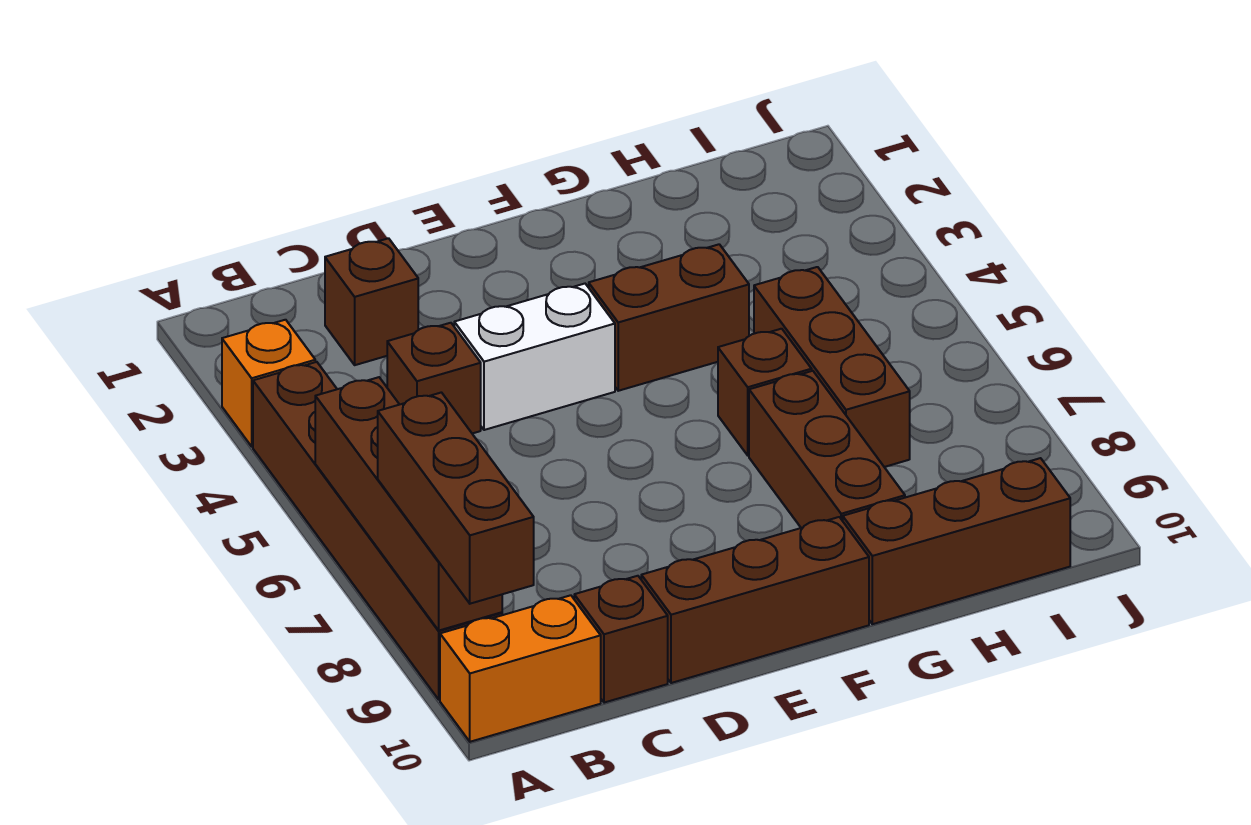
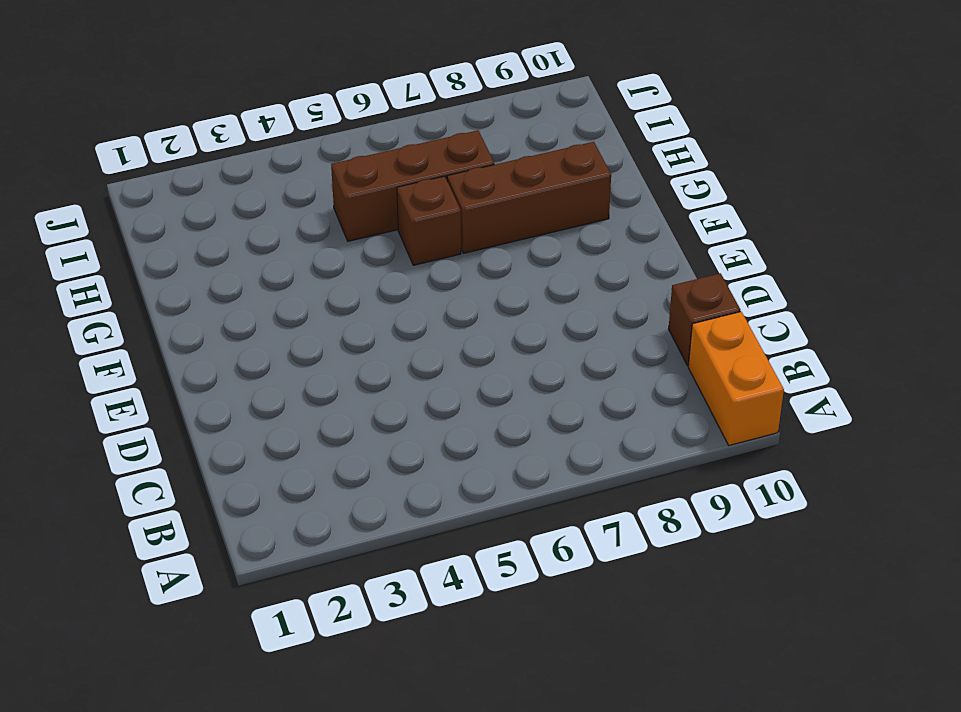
none -> orange brick A3 level 1
none -> brown brick A4:A9 level 1
none -> brown brick C2 level 1

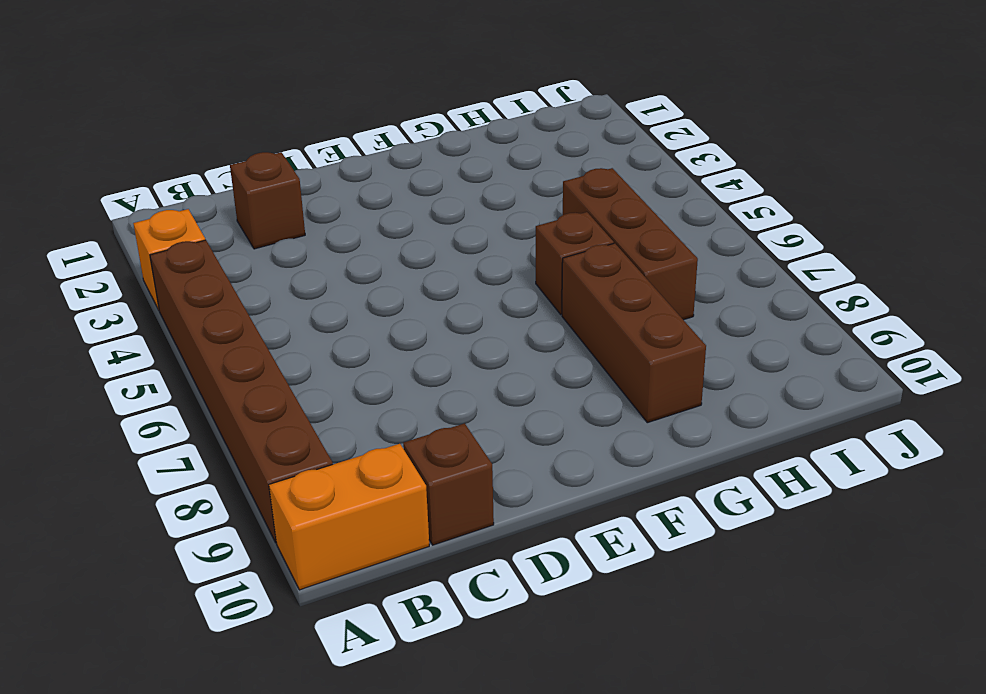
none -> brown brick C4 level 1
none -> white brick D4:E4 level 1
none -> brown brick D10:F10 level 1

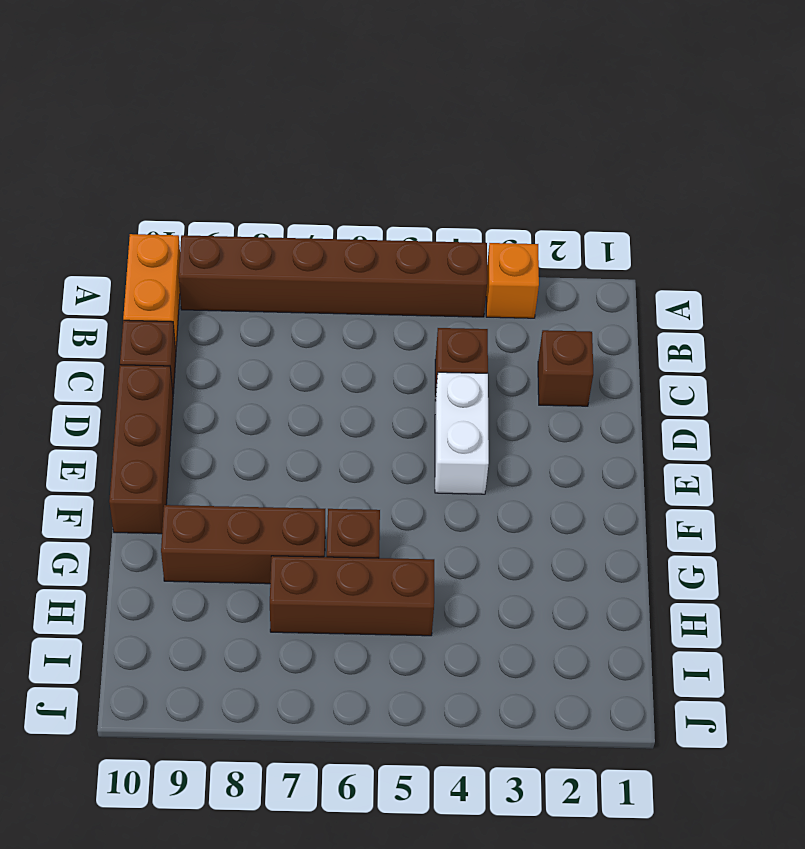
none -> brown brick F4:G4 level 1
none -> brown brick G10:I10 level 1
none -> brown brick A6:A9 level 2

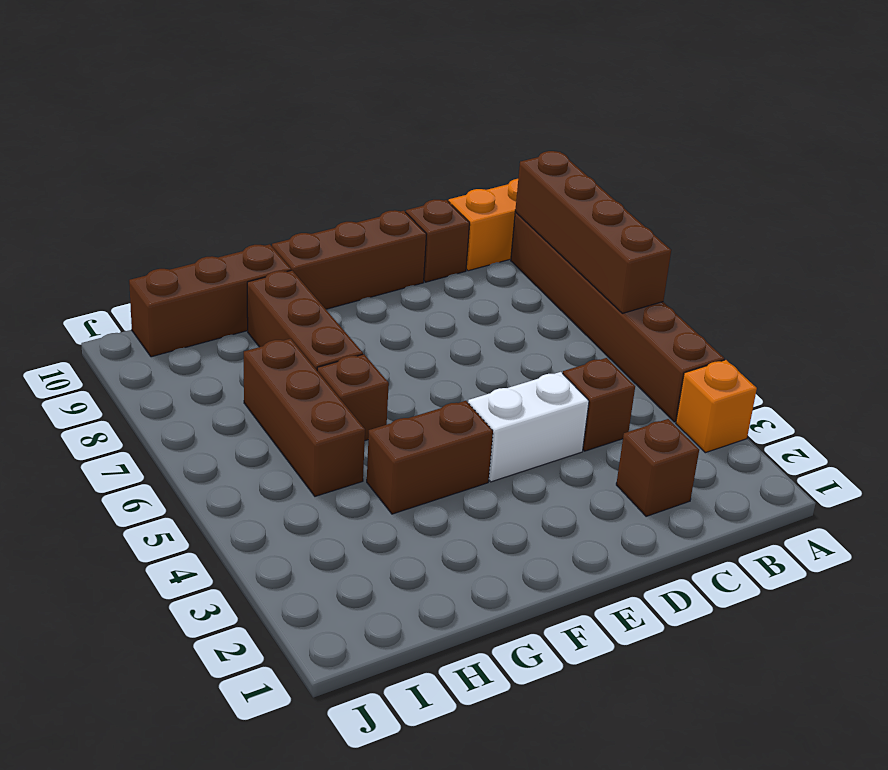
none -> brown brick A8:A10 level 3

